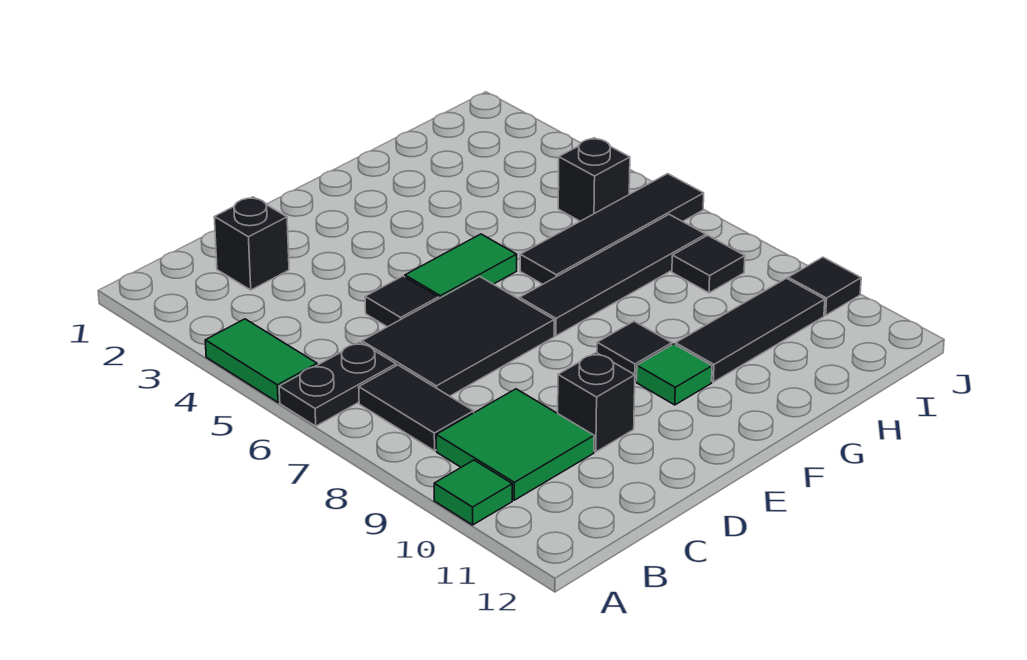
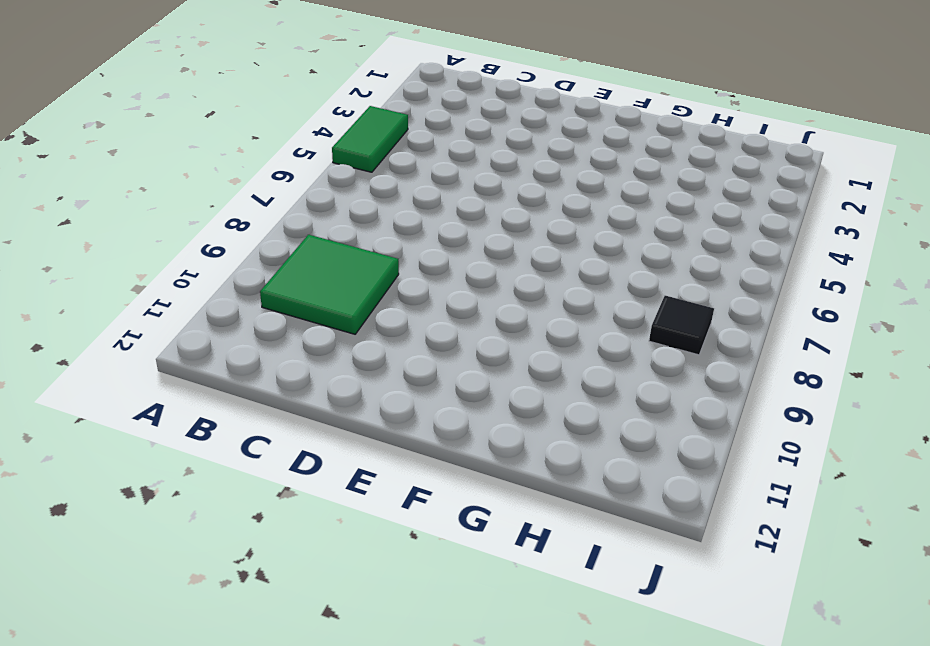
none -> black plate A6:B6 level 1
none -> green tile A10 level 1
none -> black tile B7:B8 level 1

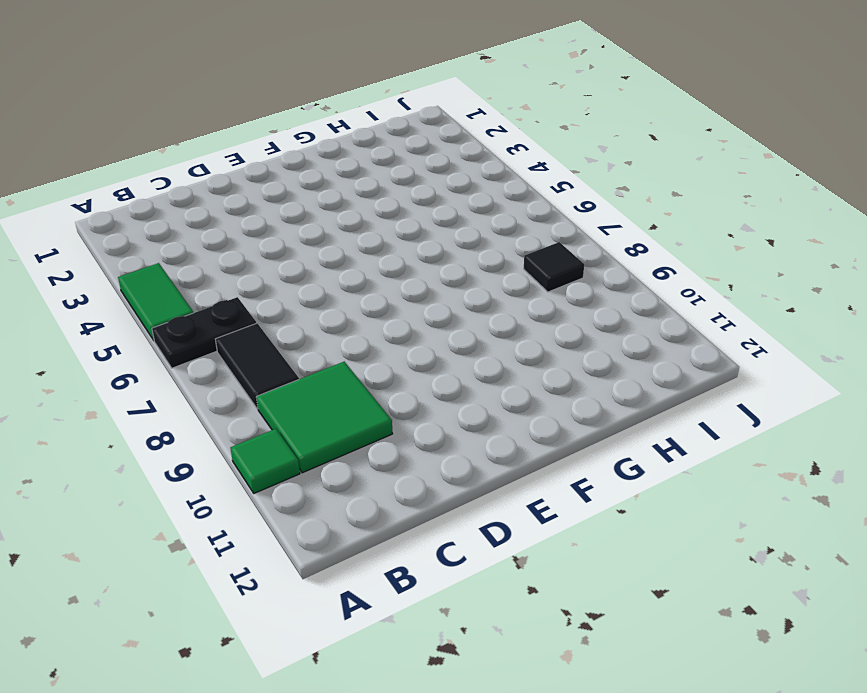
none -> black brick C2 level 1
none -> black tile C6:E7 level 1
none -> black tile D5 level 1

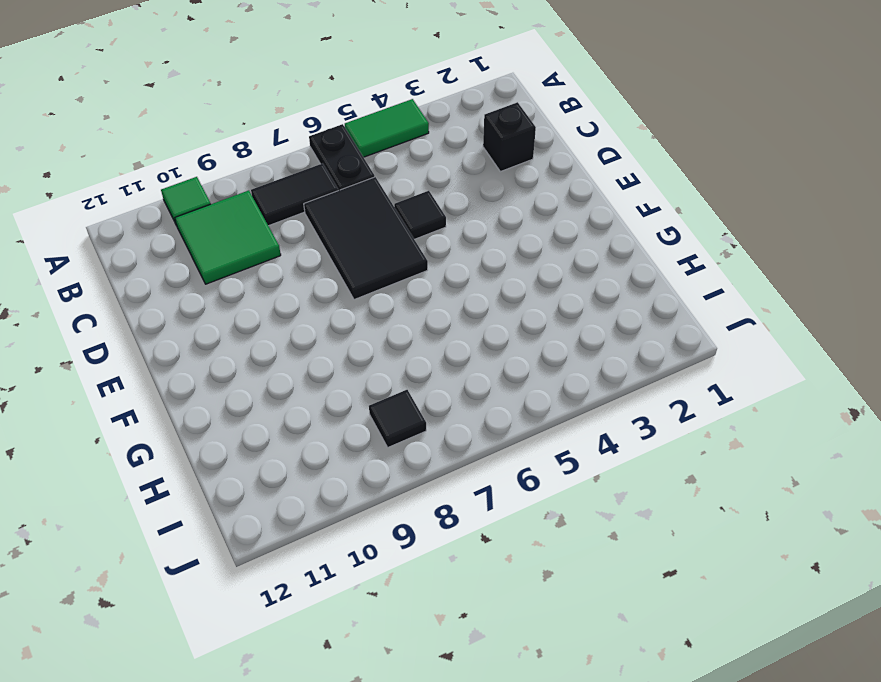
none -> black brick D10 level 1
none -> green tile E5:F5 level 1
none -> black tile F7:I7 level 1

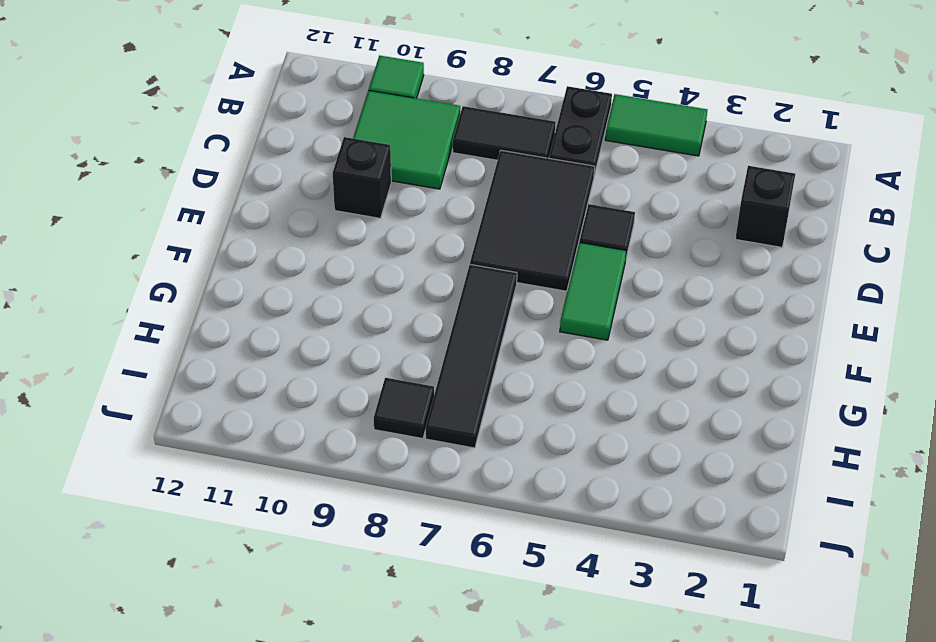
none -> black tile F9 level 1
none -> green tile F10 level 1
none -> black tile G6:J6 level 1

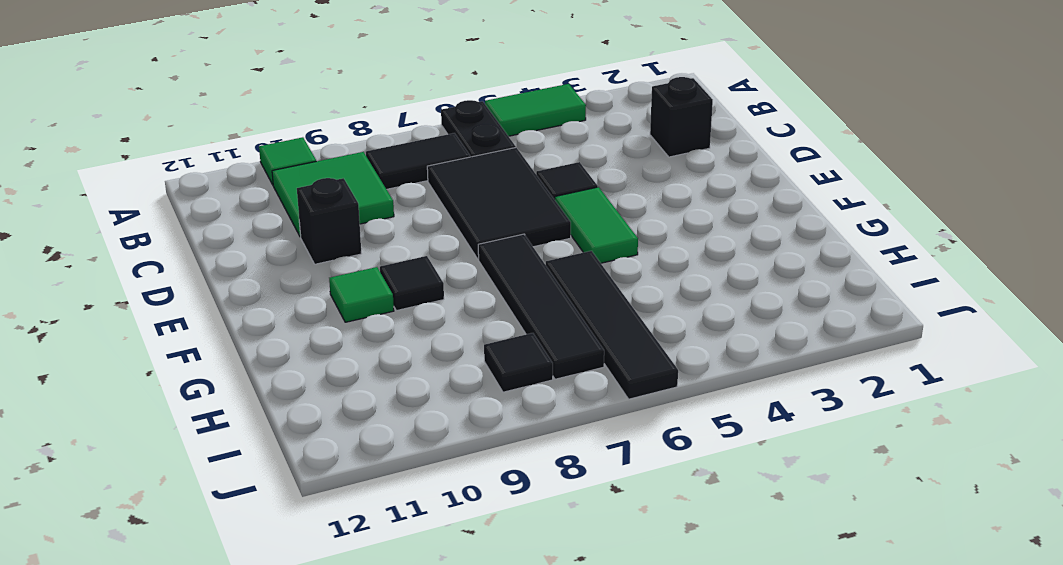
none -> black tile G10:I10 level 1
none -> black brick I5 level 1
none -> black tile J10 level 1

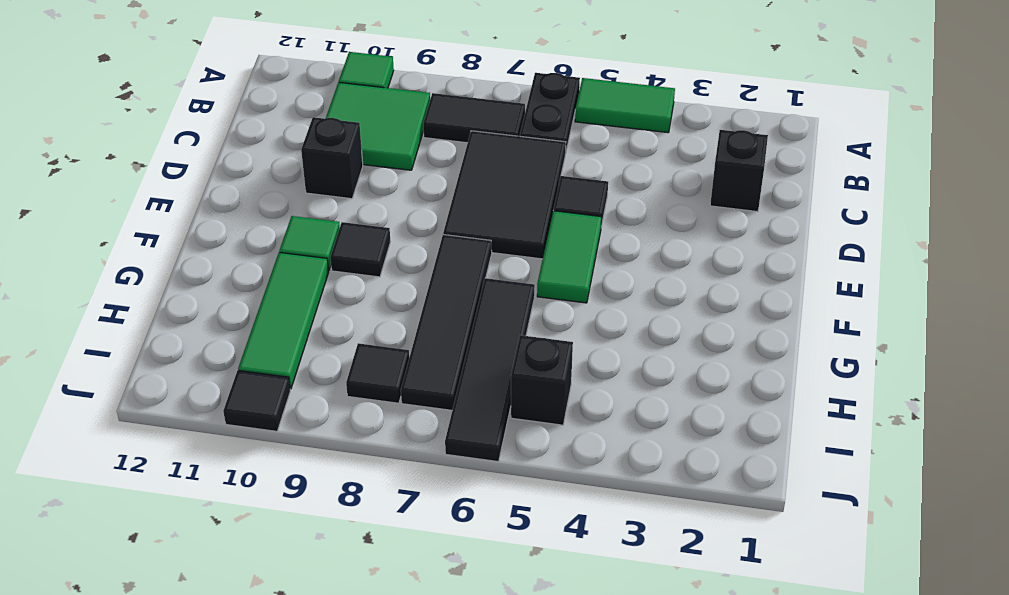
green tile G10:I10 level 1 -> black tile G10:I10 level 1

